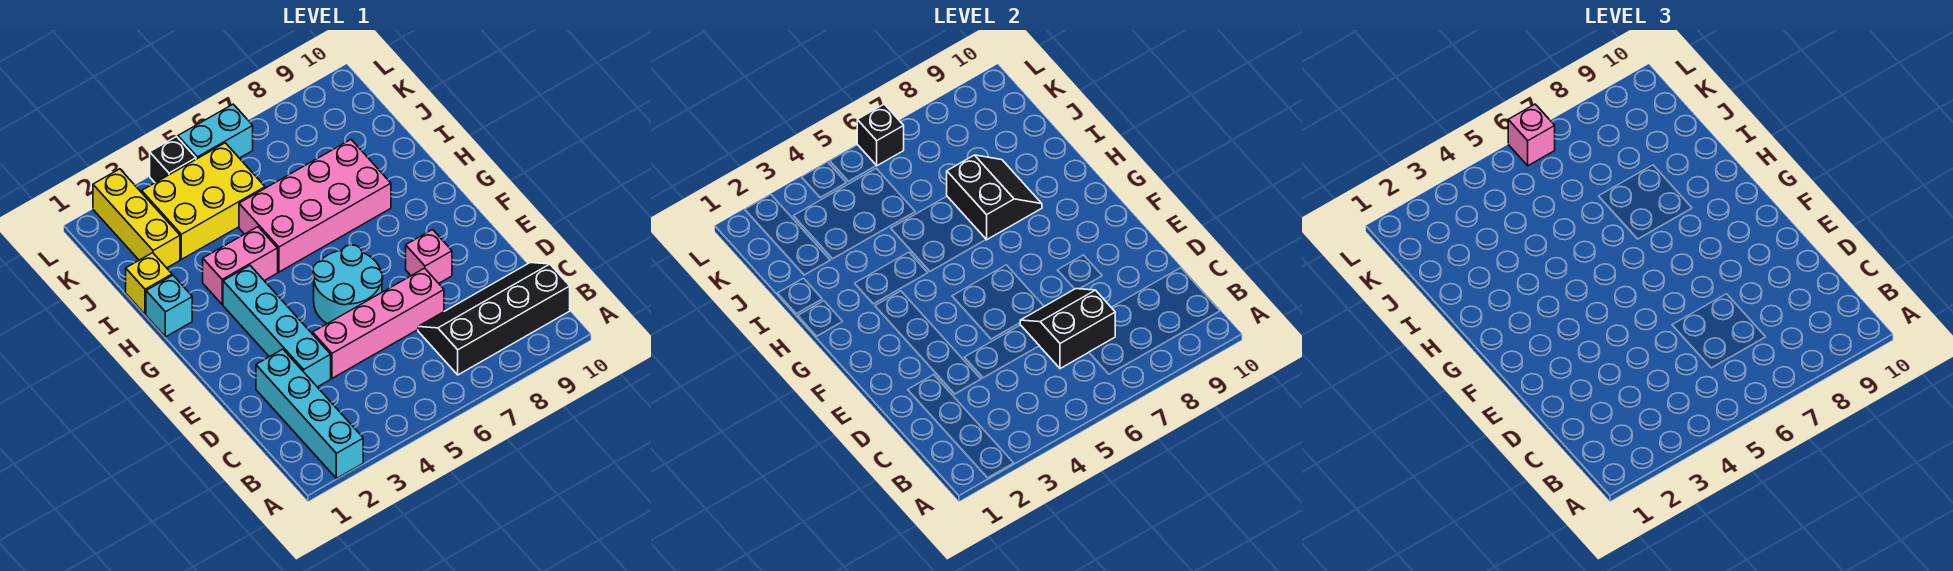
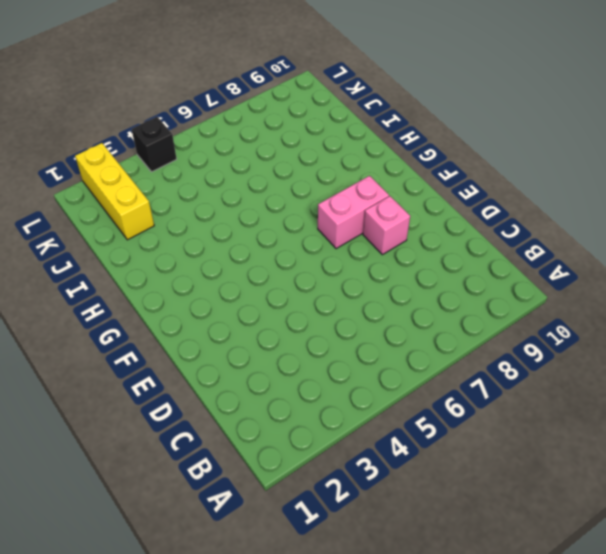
pink brick F7:F8 level 1 -> pink brick H3:H4 level 1
none -> cyan brick A2:D2 level 1
none -> black slope B7:C10 level 1 top B
none -> cyan brick D3:G3 level 1

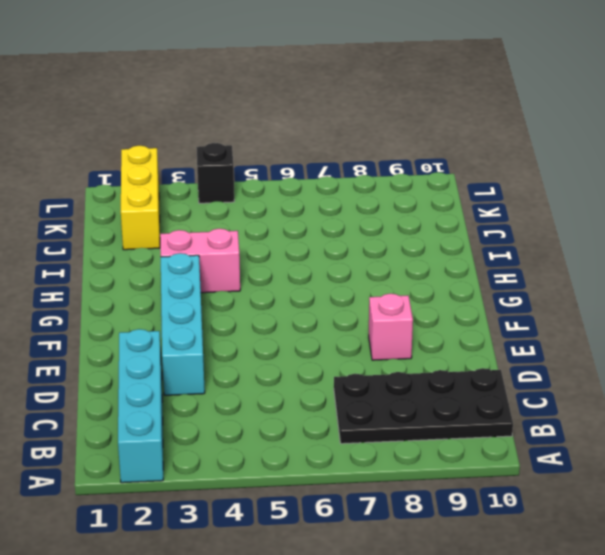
black plate B7:C10 level 1 -> black slope B7:C10 level 1 top B
none -> pink brick D4:D7 level 1
none -> cyan round brick E5:F6 level 1
none -> cyan brick H1 level 1

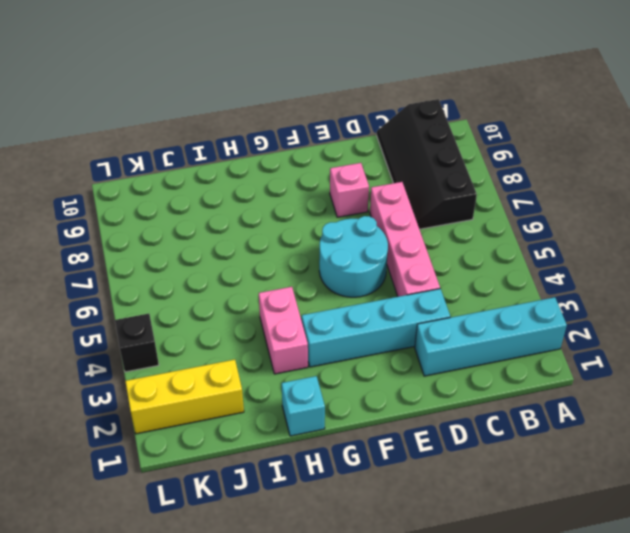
none -> pink brick H5:I8 level 1
none -> yellow brick I1 level 1
none -> yellow brick J3:K5 level 1

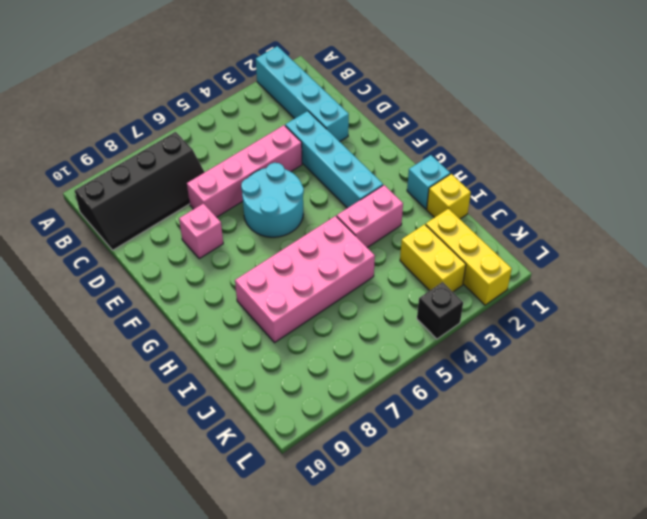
yellow brick J3:K3 level 1 -> yellow brick J3:K5 level 1
none -> cyan brick L5:L6 level 1
none -> black slope C6:D7 level 2 top C
none -> black slope H7:I8 level 2 top 7

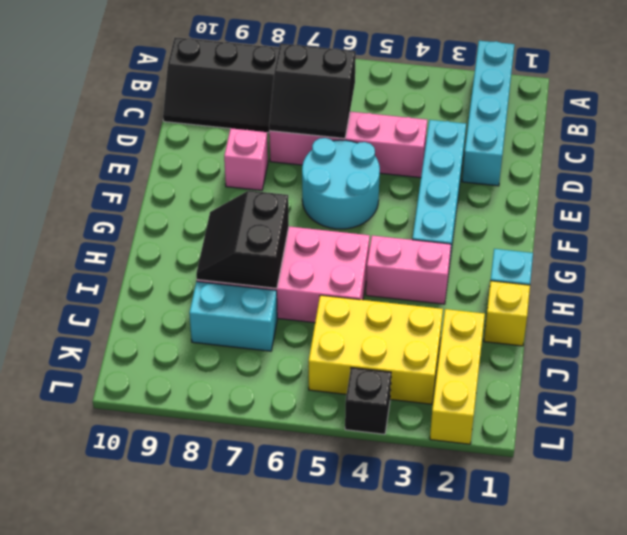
cyan brick J7:J8 level 1 -> cyan brick L5:L6 level 1
none -> black brick L6 level 2
none -> pink brick L6 level 3

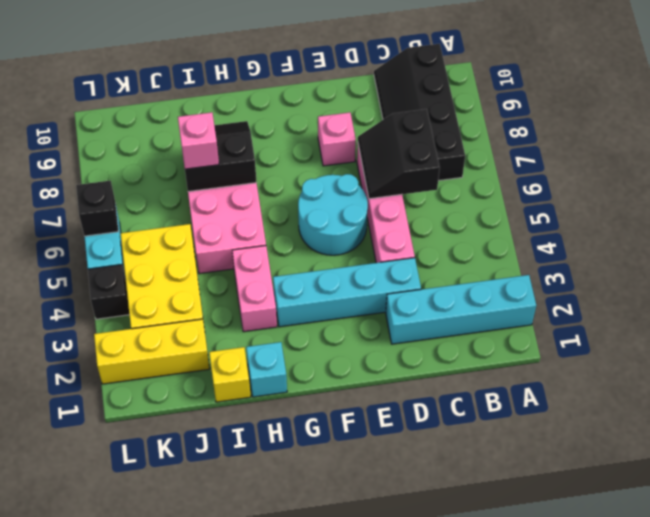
pink brick I7 level 3 -> pink brick L6 level 3

